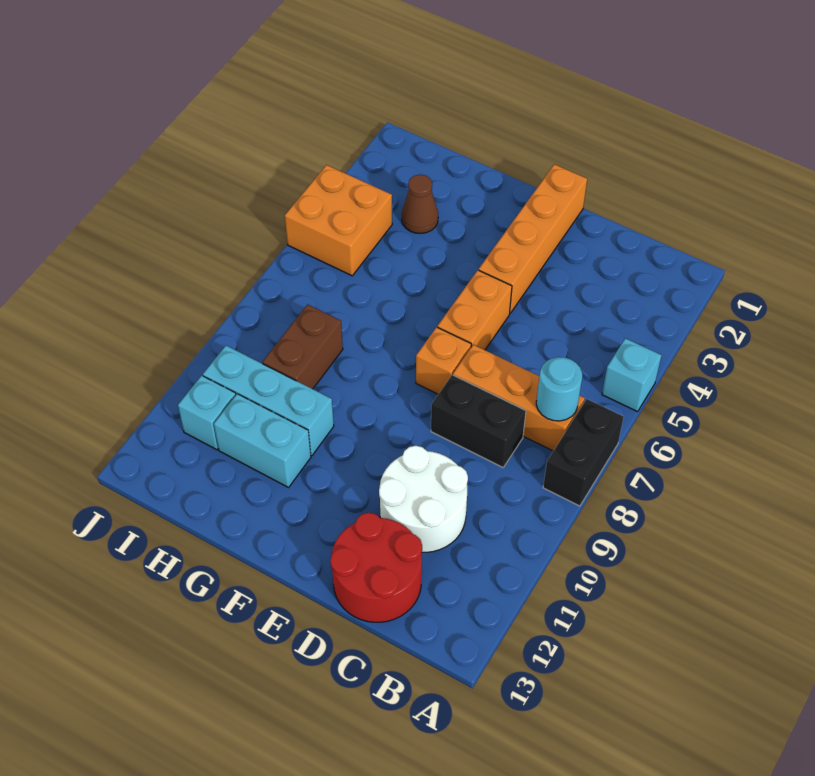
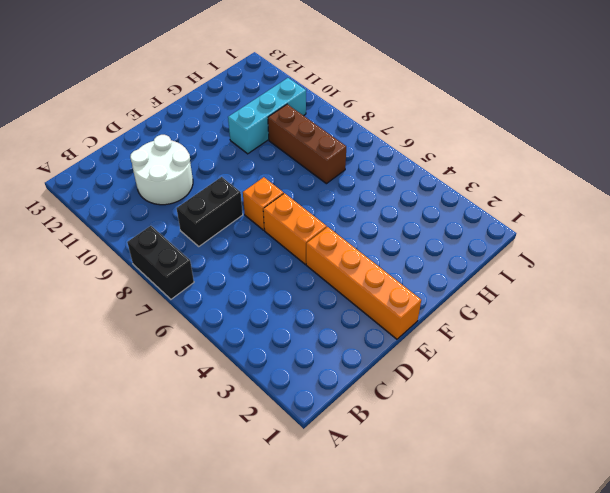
brown brick H7:H9 level 1 -> brown brick H8:H9 level 1
none -> cyan brick A5 level 1
none -> orange brick B7:D7 level 1
none -> red round brick C12:D13 level 1

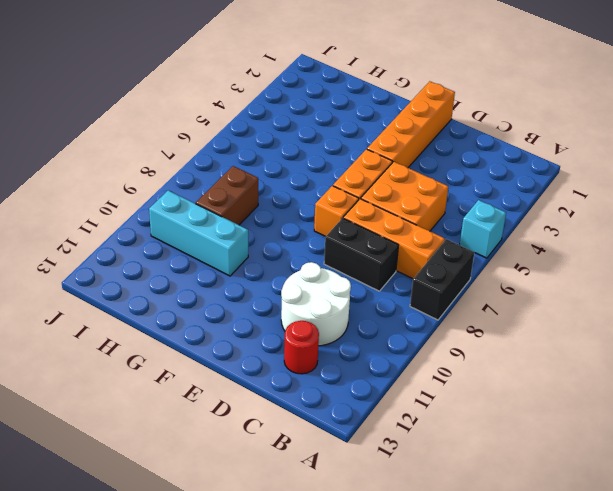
orange brick C5:D6 level 1 -> orange brick I4:J5 level 1
red round brick C12 level 1 -> red round brick C12:D13 level 1
none -> cyan brick G11:H11 level 1
none -> brown cone H3 level 1
none -> cyan brick I11 level 1

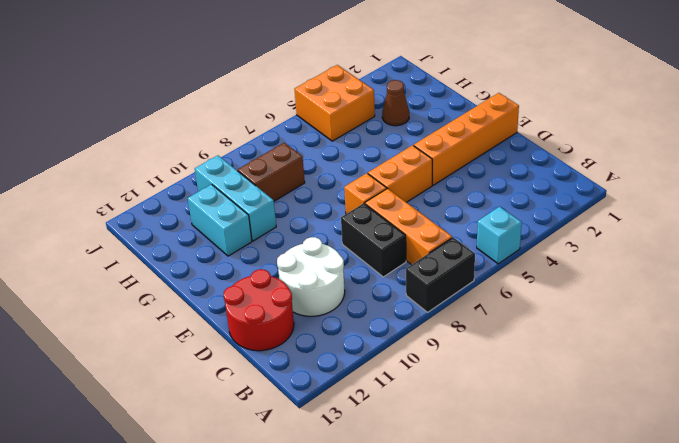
none -> cyan brick I11 level 1
none -> cyan round brick B7 level 2

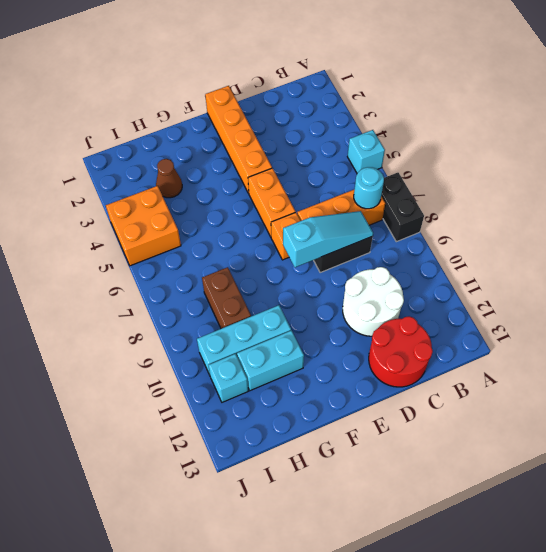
cyan slope C8:E8 level 2 top E -> none

